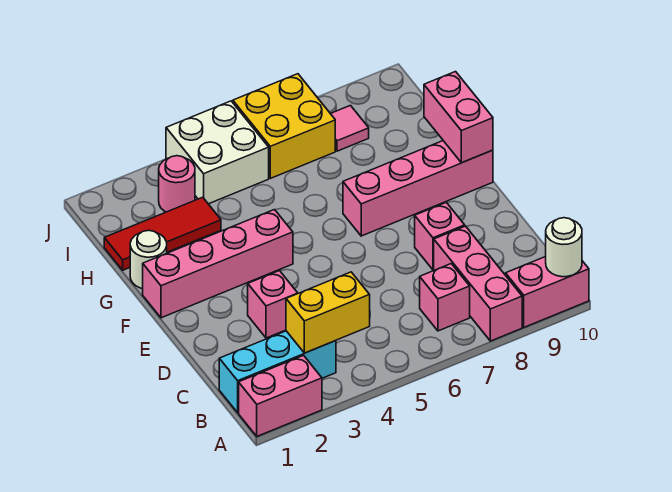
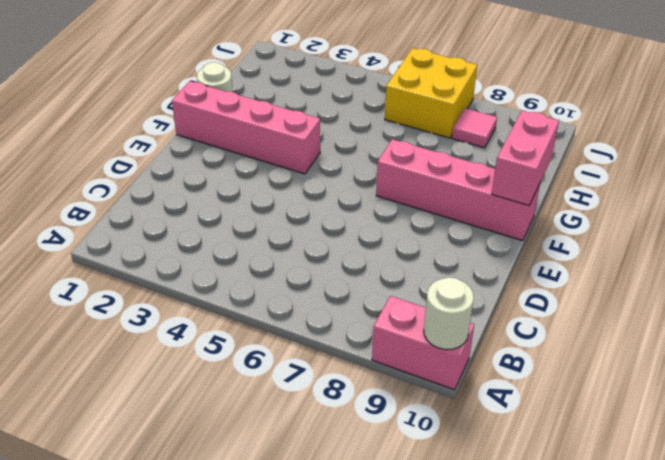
none -> pink brick A1:A2 level 1
none -> pink brick A8:C8 level 1
none -> cyan brick B1:B3 level 1

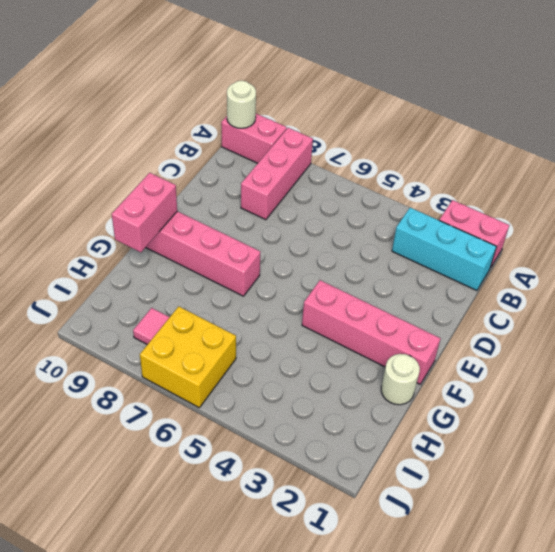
none -> pink brick B7 level 1
none -> pink brick D3 level 1
none -> pink brick D8 level 1

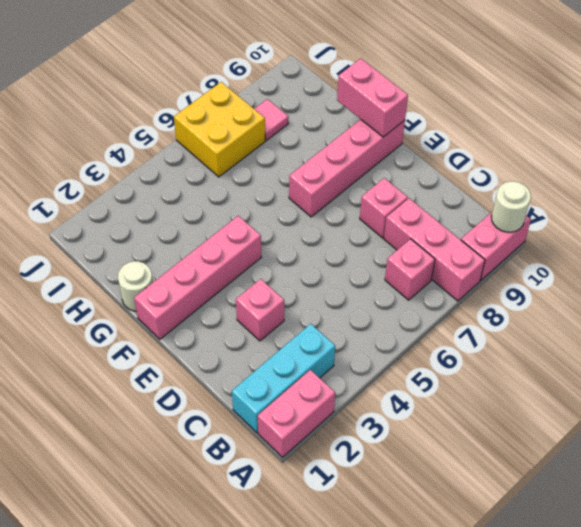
none -> red tile H1:H3 level 1
none -> pink round brick I3 level 1
none -> white brick I4:J5 level 1

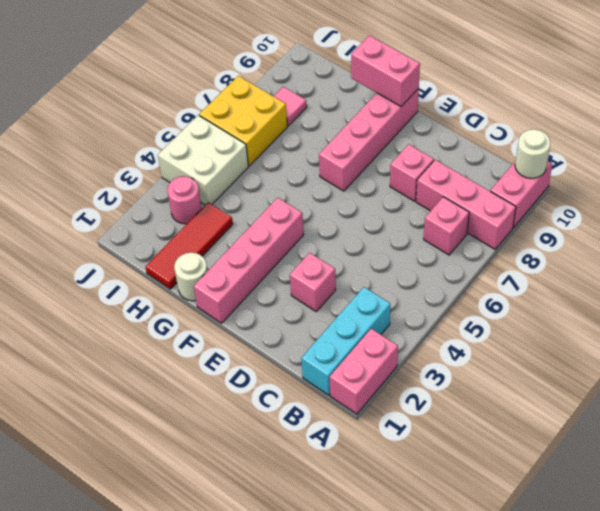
none -> yellow brick B3:B4 level 2

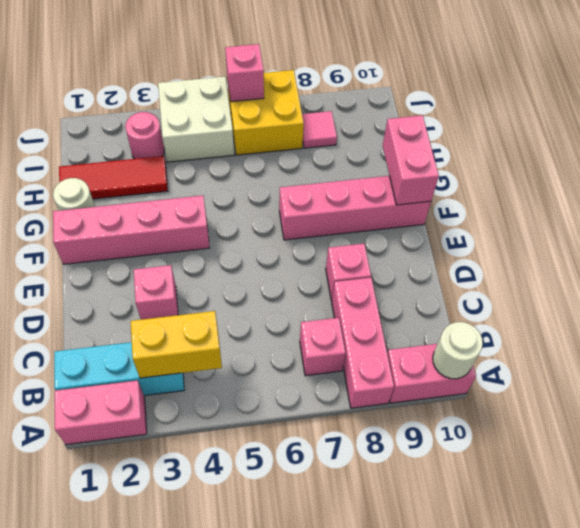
pink brick J6 level 2 -> none

